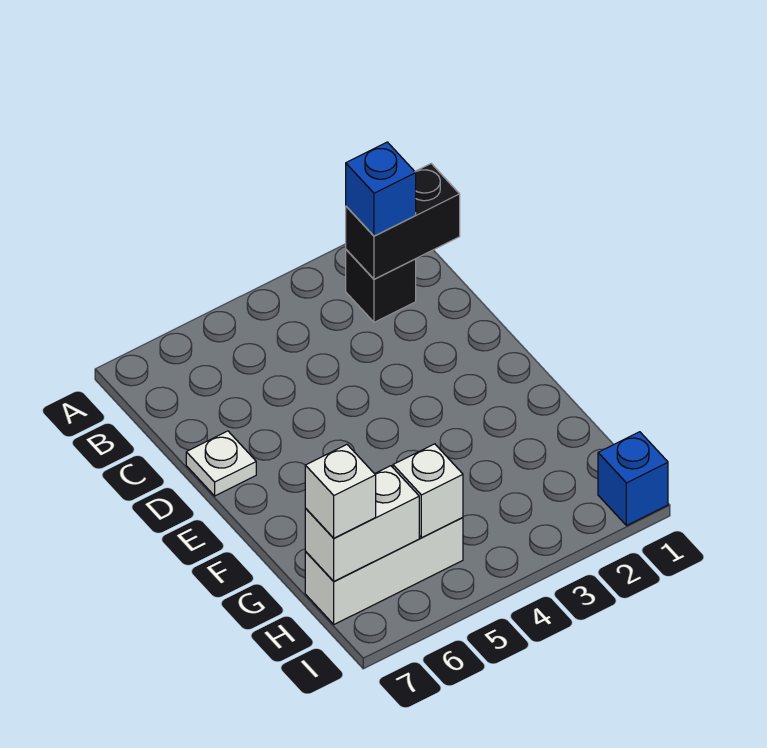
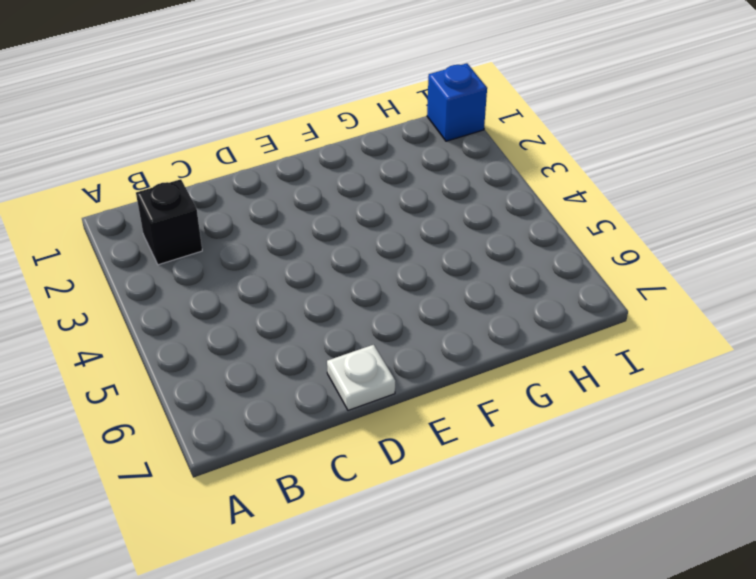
none -> white brick H5:H7 level 1
none -> black brick B1:B2 level 2

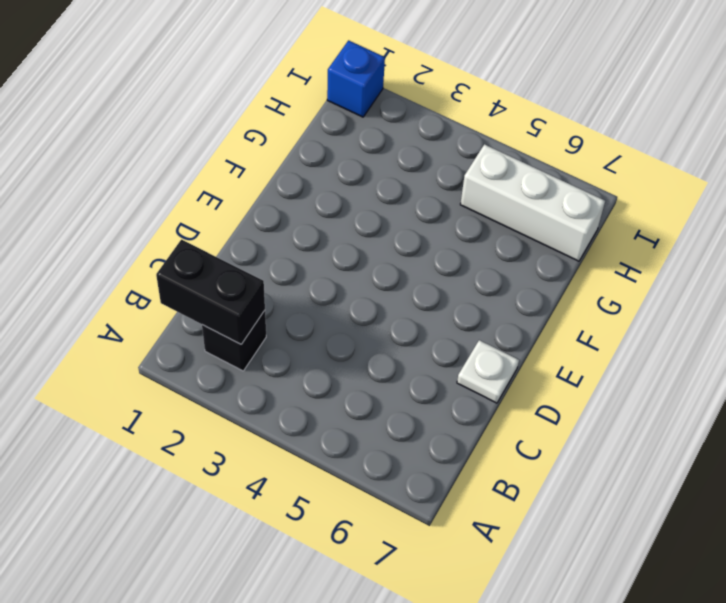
none -> white brick H5 level 2
none -> white brick H6:H7 level 2

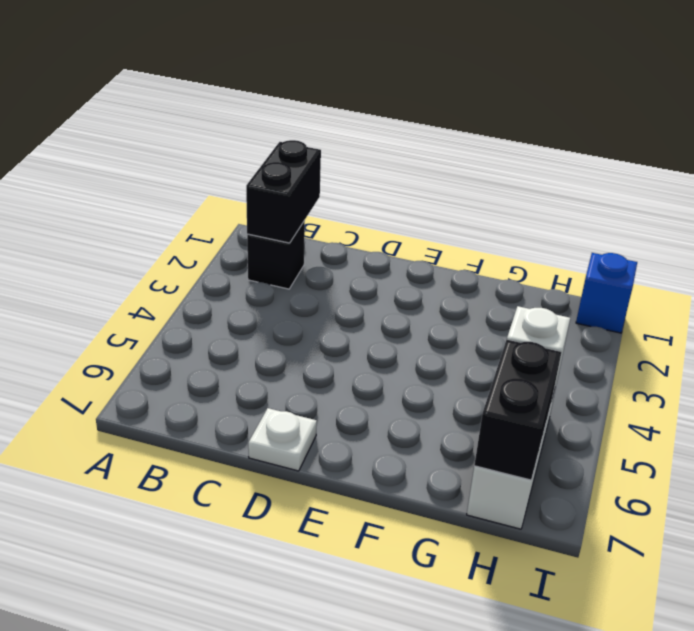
black brick H6:H7 level 2 -> white brick H6:H7 level 2
none -> blue brick B2 level 3
none -> white brick H7 level 3

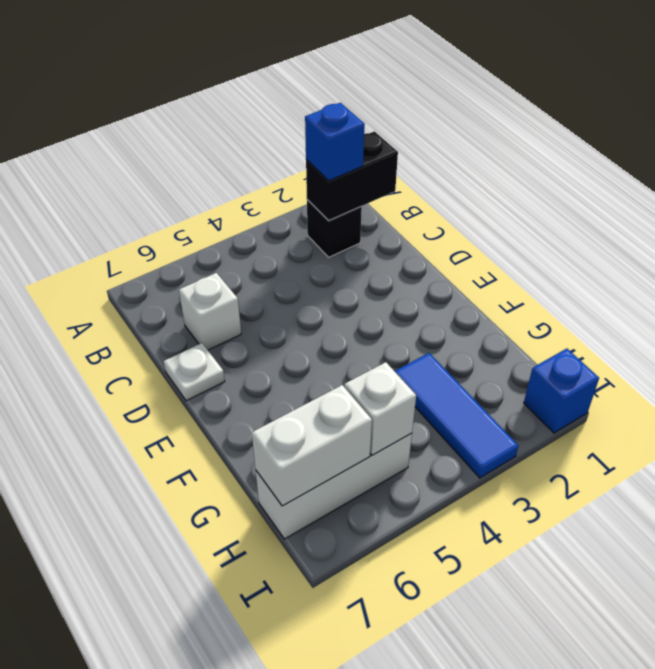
white brick C6 level 1 -> white brick H7 level 3
blue tile G3:I3 level 1 -> none

